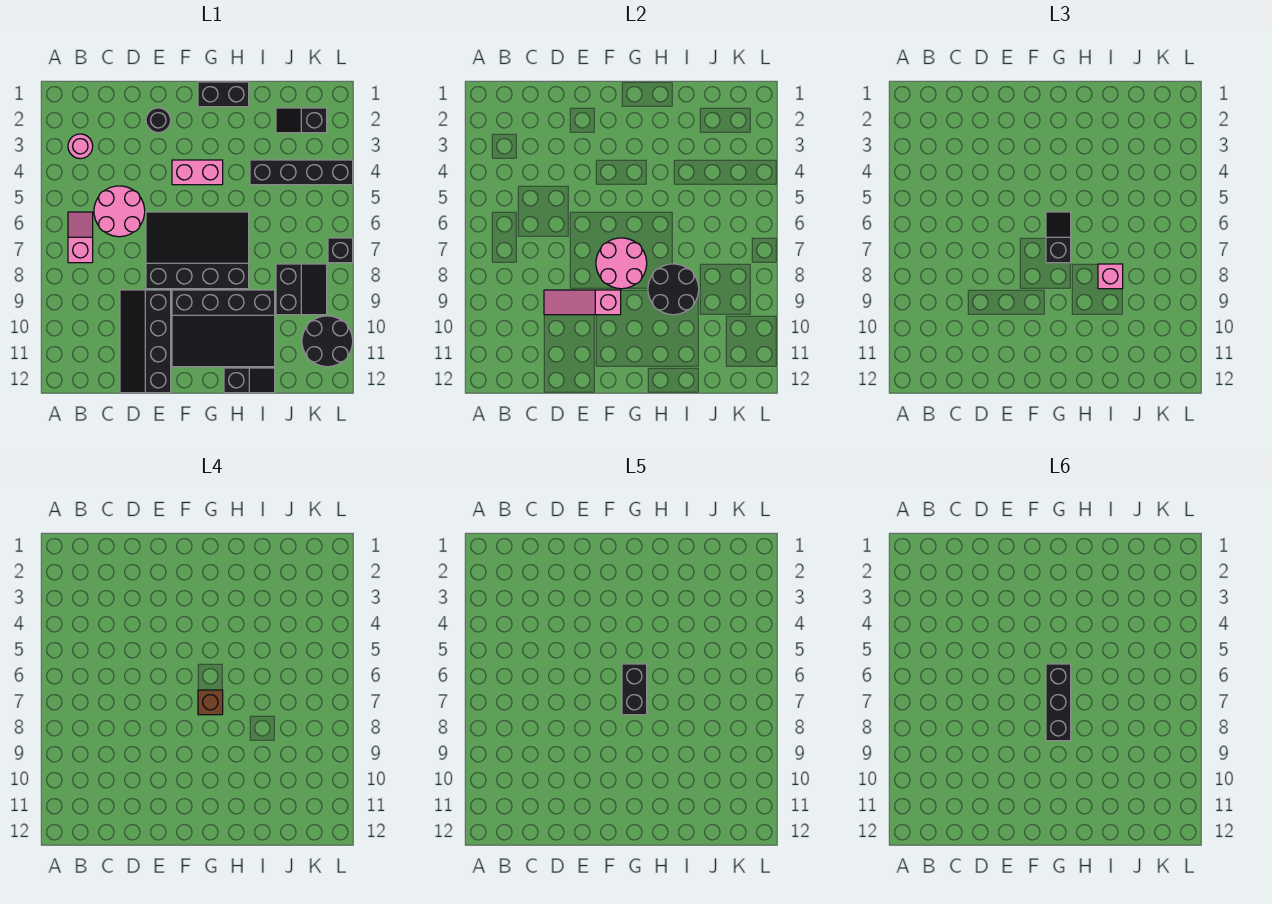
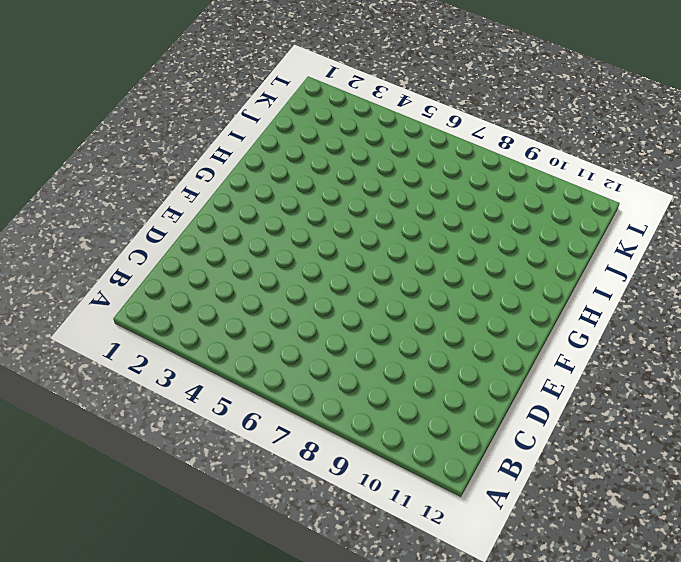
none -> pink round brick B3 level 1
none -> pink slope B6:B7 level 1 top 7
none -> pink round brick C5:D6 level 1

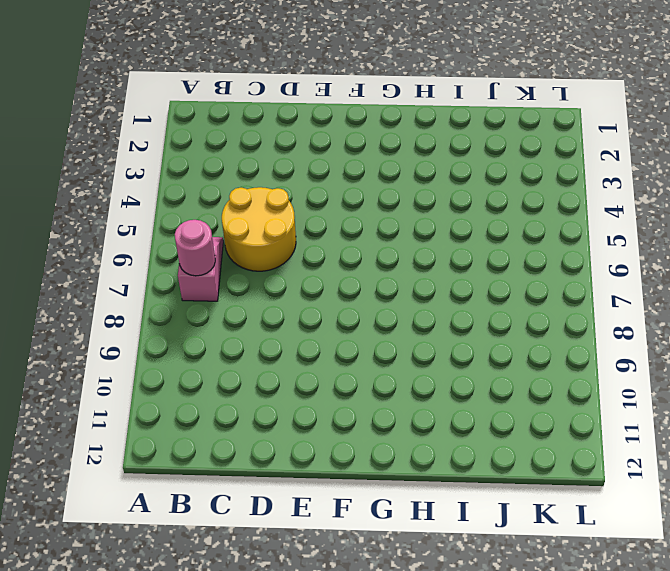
pink round brick B7 level 2 -> pink round brick B3 level 1
yellow round brick C5:D6 level 1 -> pink round brick C5:D6 level 1
none -> black slope D9:E12 level 1 top E
none -> black round brick E2 level 1
none -> black slope E6:H8 level 1 top 8

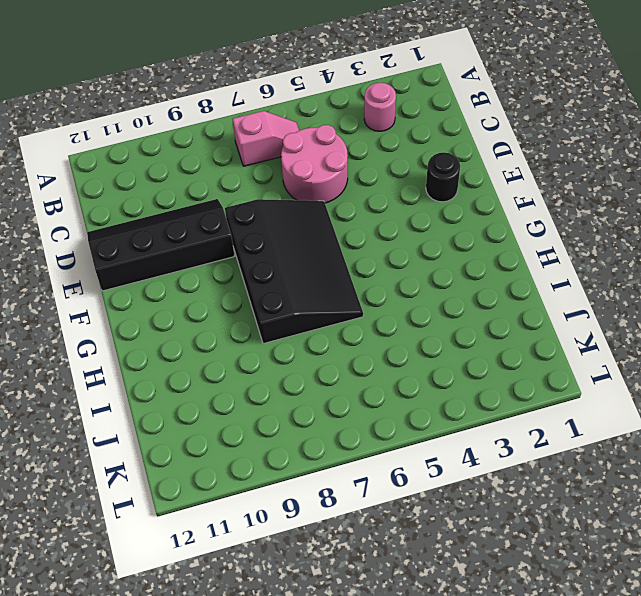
none -> pink brick F4:G4 level 1
none -> black slope F9:I11 level 1 top 9
none -> black brick G1:H1 level 1

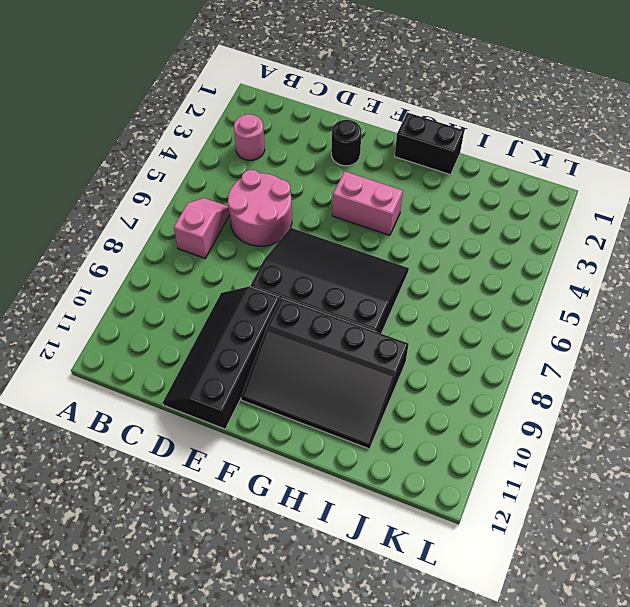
none -> black slope H12:I12 level 1 top H
none -> black brick I4:L4 level 1
none -> black slope J2:K2 level 1 top K

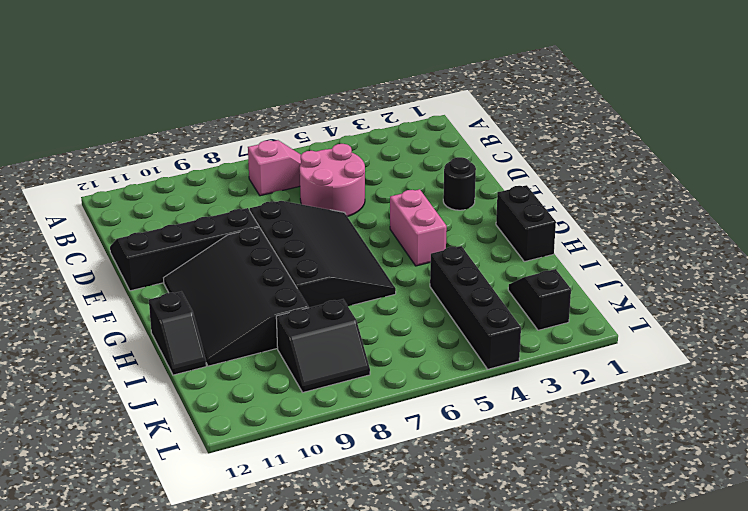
none -> pink round brick B3 level 1
none -> black round brick K10:L11 level 1
none -> black brick L7 level 1

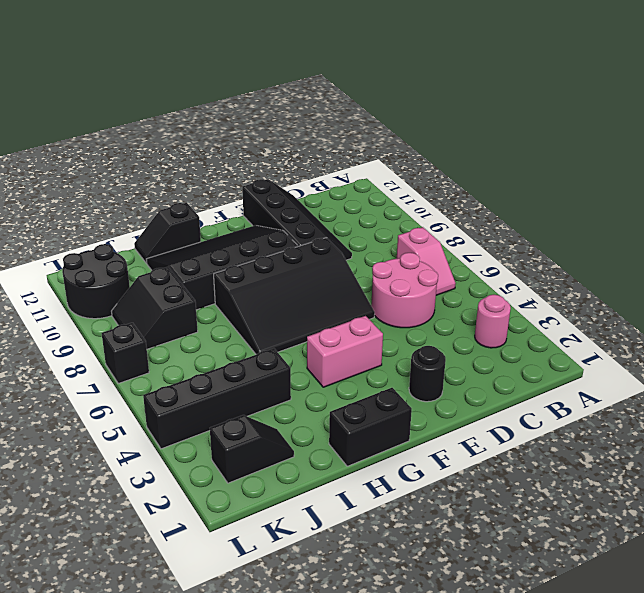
none -> pink slope D9:F9 level 2 top F
none -> pink round brick F7:G8 level 2
none -> black round brick H8:I9 level 2

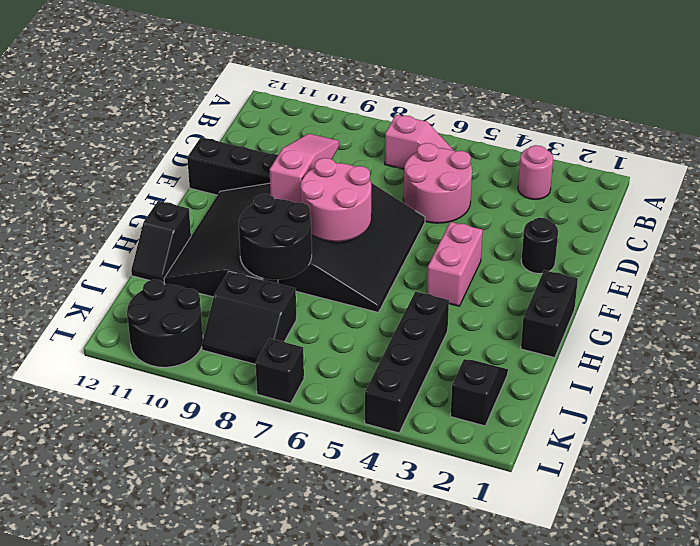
none -> black slope G6:G7 level 3 top 7
none -> pink brick I8 level 3
none -> brown brick G7 level 4

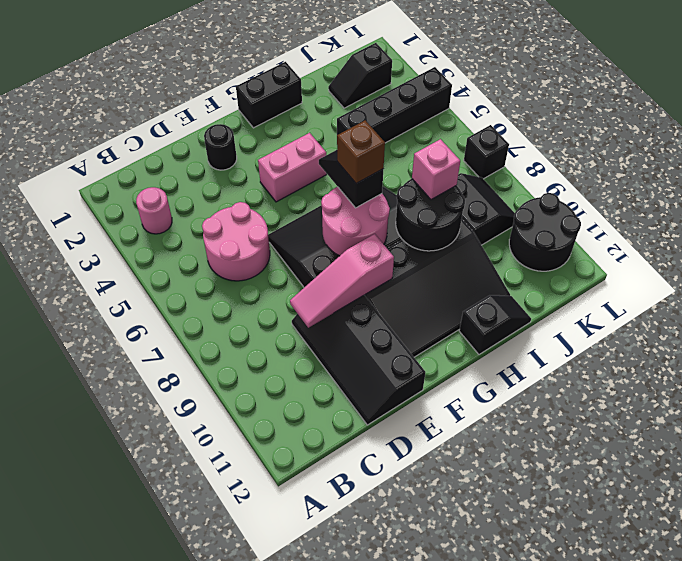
none -> pink slope B6:B7 level 1 top 7
none -> black brick G6:G7 level 5
none -> black brick G6:G8 level 6

